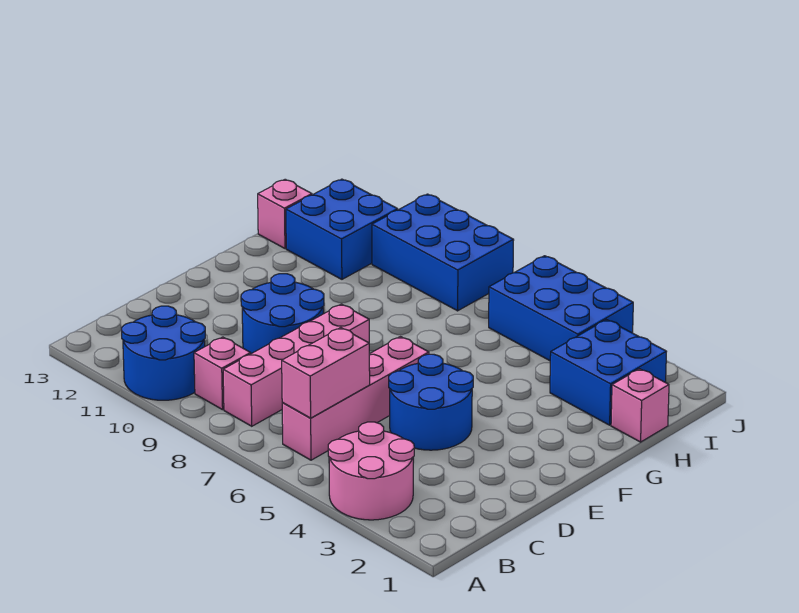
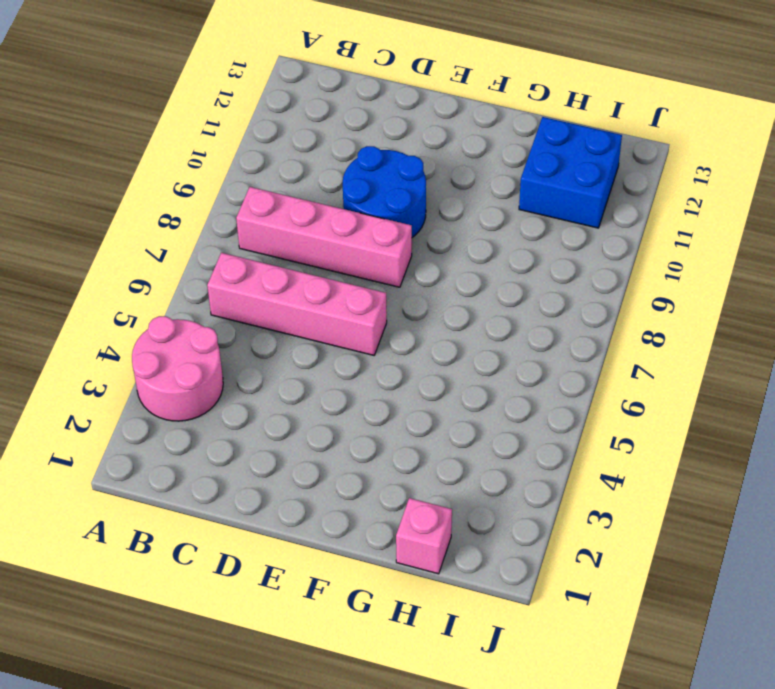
none -> blue round brick A10:B11 level 1
none -> pink brick B9 level 1
none -> blue round brick D4:E5 level 1

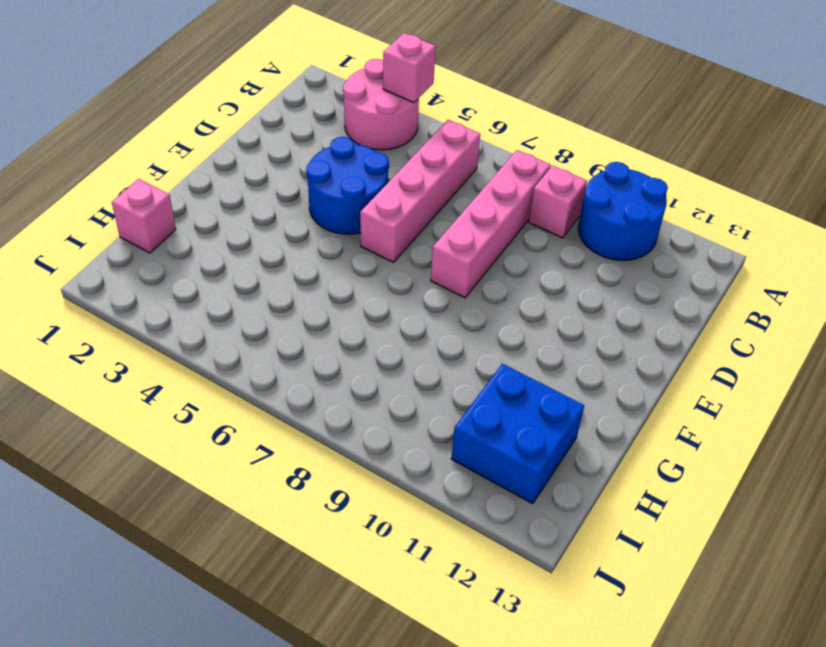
pink brick A4 level 2 -> pink brick H13 level 1
none -> blue round brick D9:E10 level 1
none -> blue brick H2:I3 level 1
none -> blue brick I4:J6 level 1

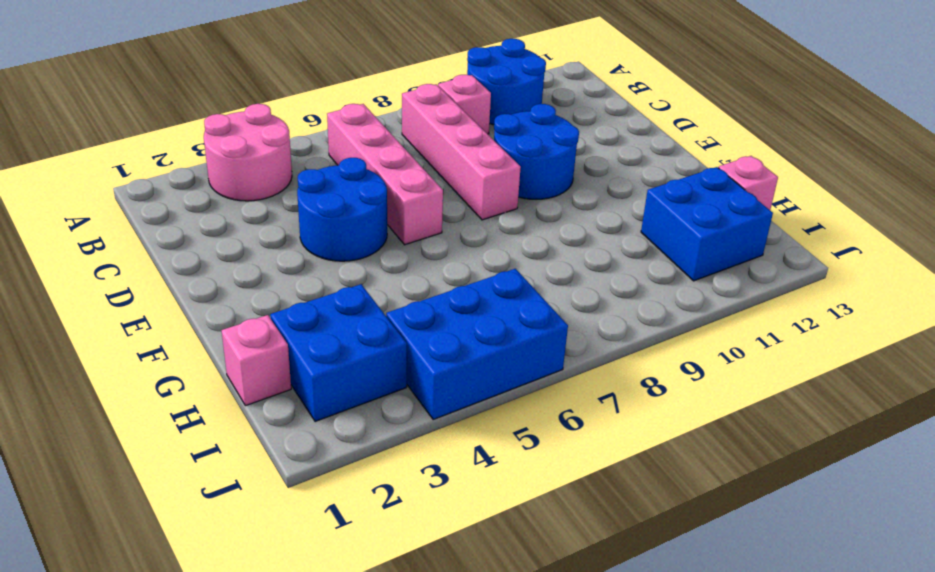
none -> blue brick I8:J10 level 1
none -> pink brick B6:C6 level 2

